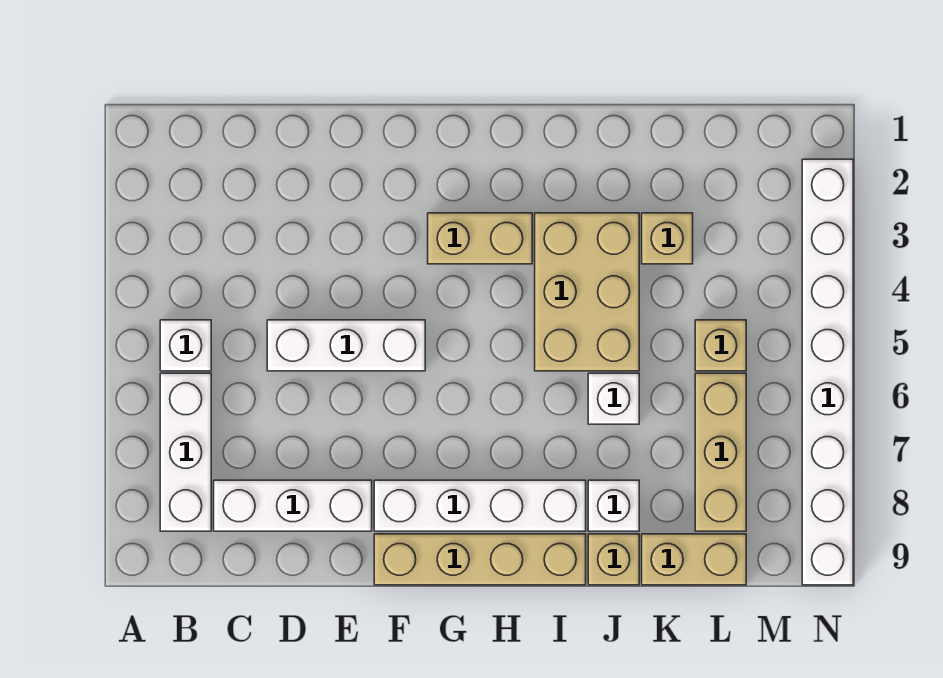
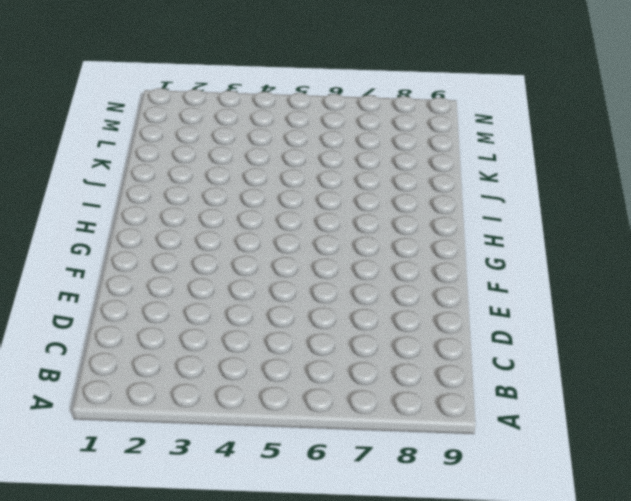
none -> white brick B5 level 1
none -> white brick B6:B8 level 1
none -> white brick C8:E8 level 1

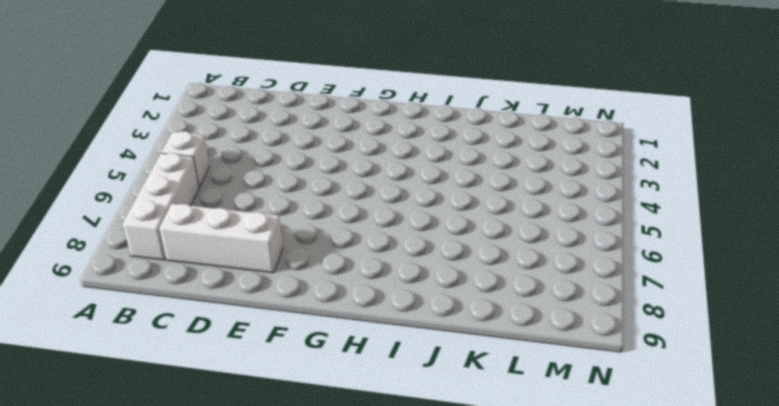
none -> white brick D5:F5 level 1
none -> white brick F8:I8 level 1
none -> tan brick F9:I9 level 1

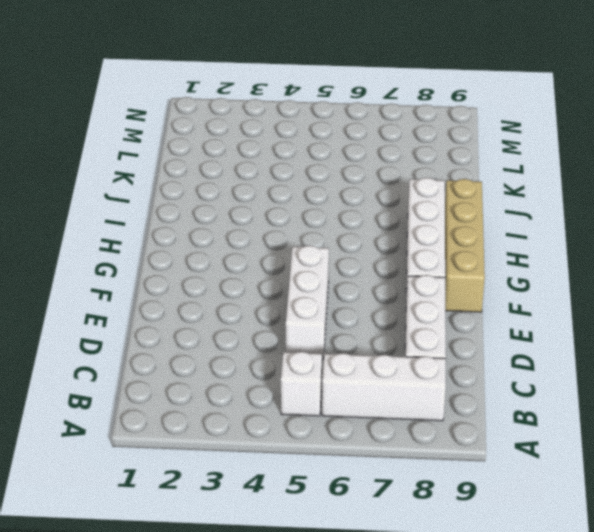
none -> tan brick G3:H3 level 1
none -> tan brick I3:J5 level 1
none -> white brick J6 level 1

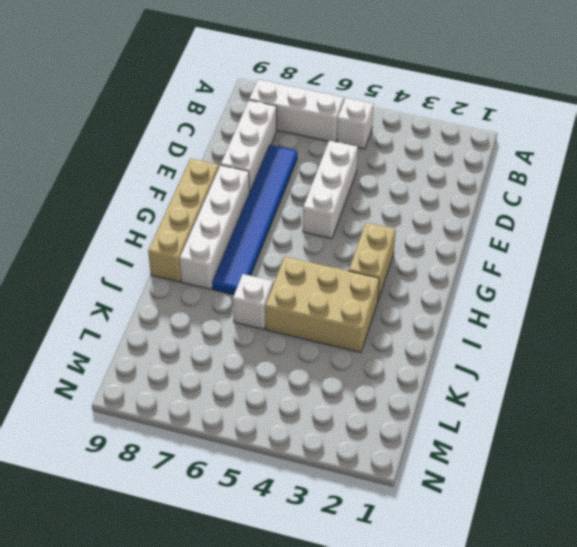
blue tile D7:I7 level 1 -> none
none -> white brick J8 level 1
none -> tan brick J9 level 1
none -> tan brick K3 level 1

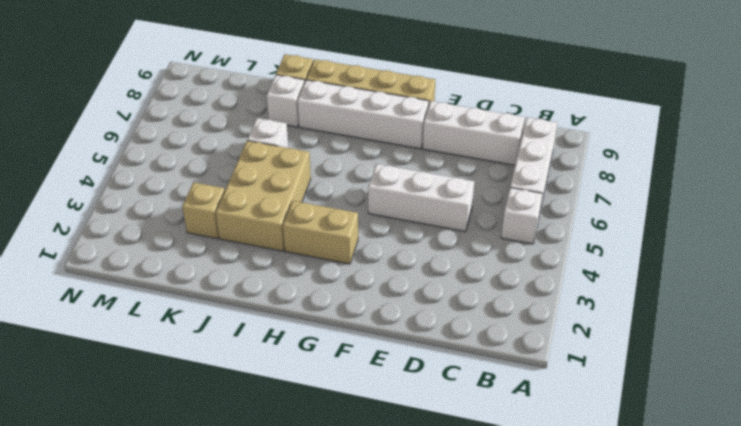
none -> tan brick K9:L9 level 1
none -> tan brick L5 level 1
none -> tan brick L6:L8 level 1

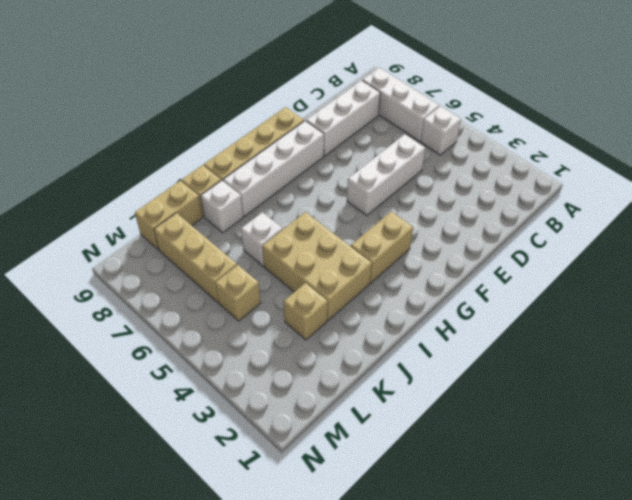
none -> white brick N2:N9 level 1

